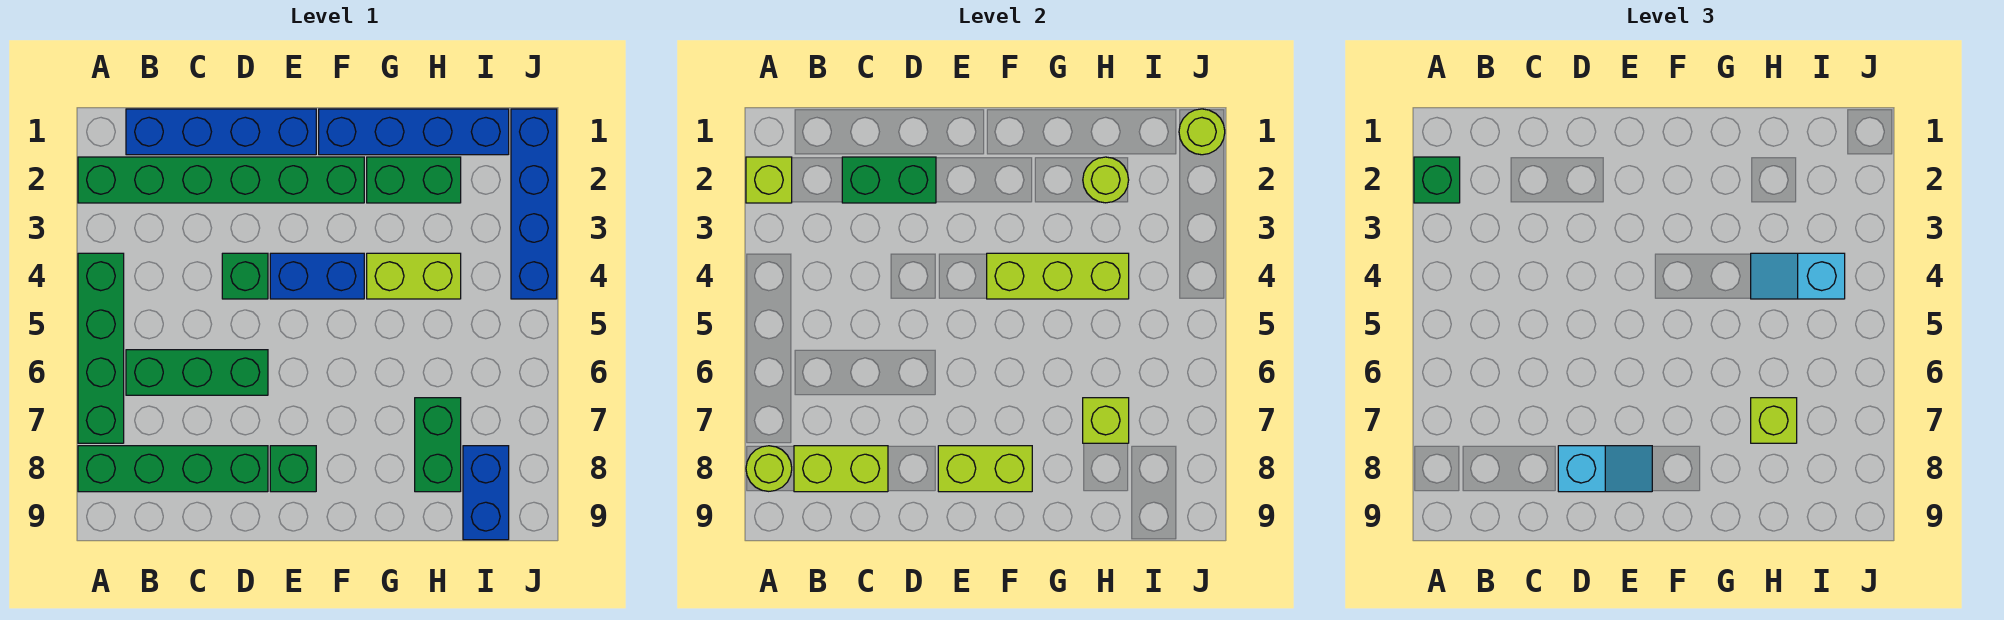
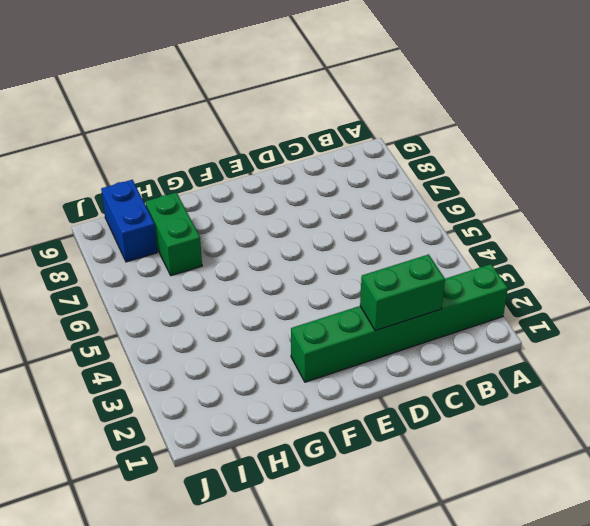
none -> green brick A4:A7 level 1
none -> green brick A8:D8 level 1
none -> blue brick B1:E1 level 1

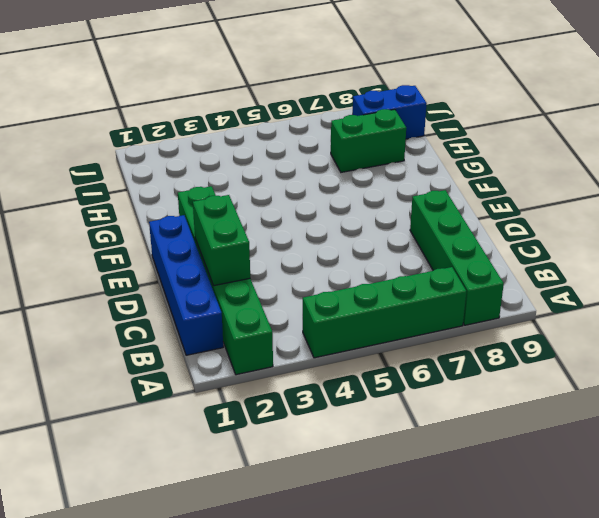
none -> green brick B6:D6 level 1
none -> green brick D4 level 1
none -> blue brick E4:F4 level 1

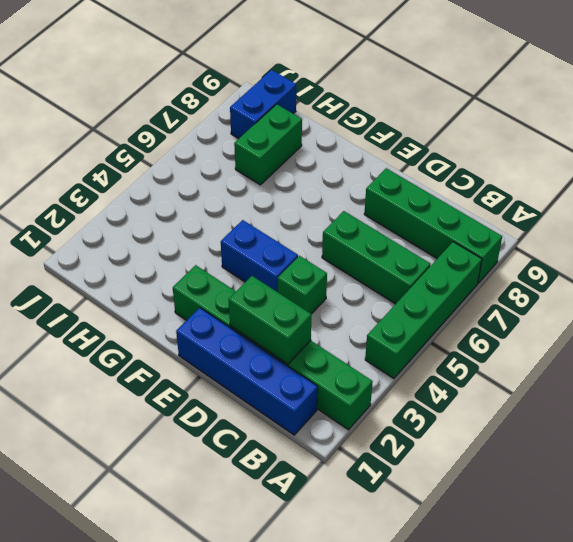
none -> green brick E8 level 1
none -> blue brick F1:I1 level 1
none -> green brick G2:H2 level 1

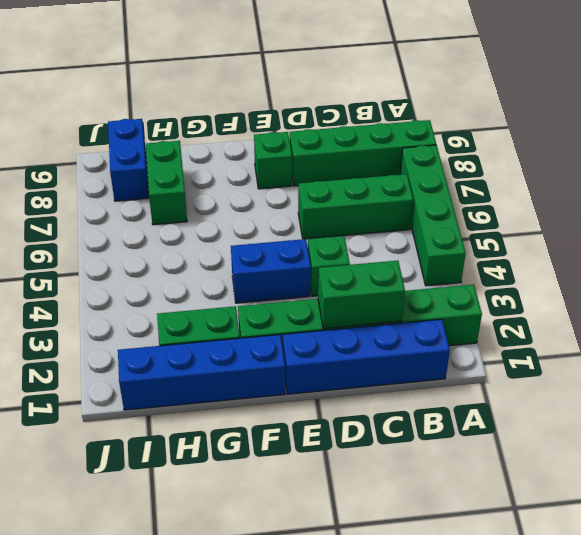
none -> lime brick G4:H4 level 1
none -> blue brick J1:J4 level 1
none -> lime brick A2 level 2

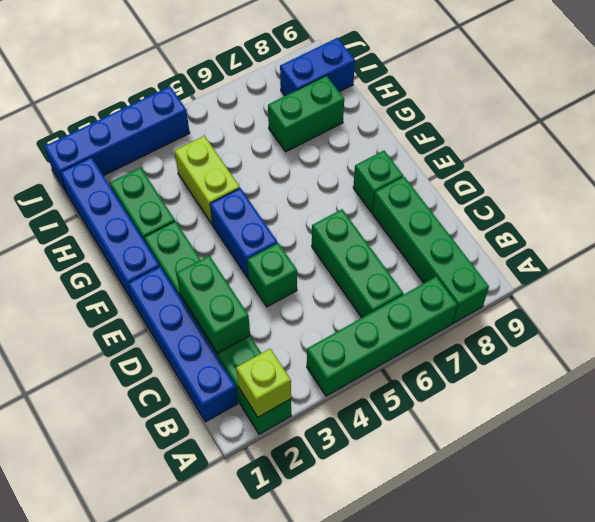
none -> lime round brick A8 level 2
none -> lime brick B8:C8 level 2
none -> lime brick E8:F8 level 2

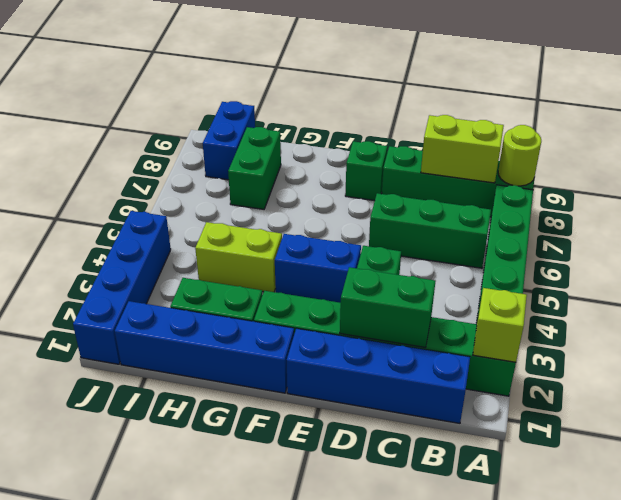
none -> lime brick E8:F8 level 2
none -> lime brick F4:H4 level 2
none -> lime round brick H2 level 2

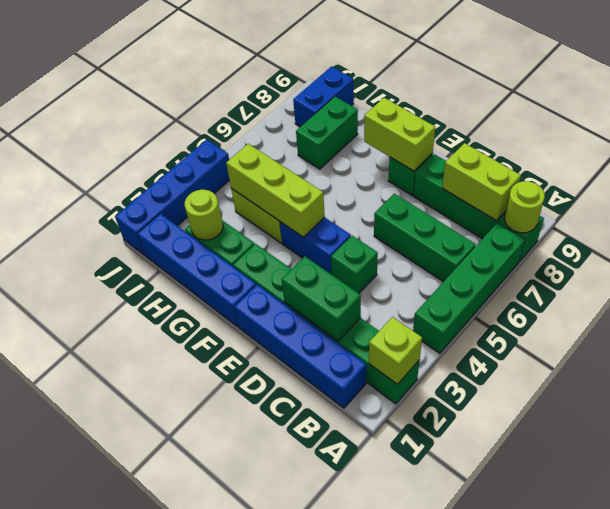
none -> lime brick H7 level 2
none -> lime round brick J1 level 2
none -> green brick A2 level 3

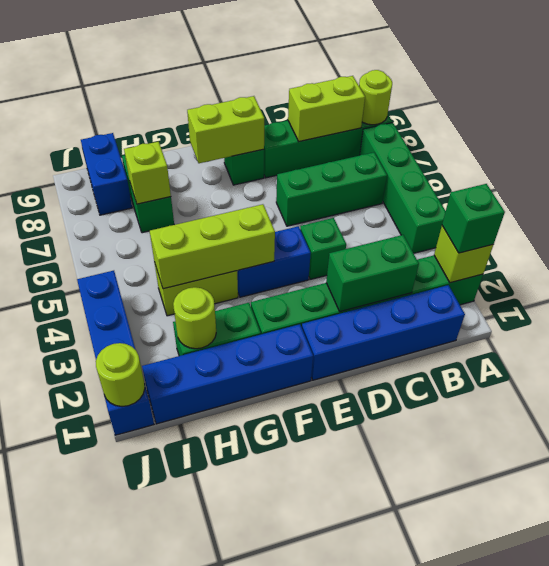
none -> cyan slope D8:E8 level 3 top D
none -> cyan slope H4:I4 level 3 top I
none -> lime brick H7 level 3

